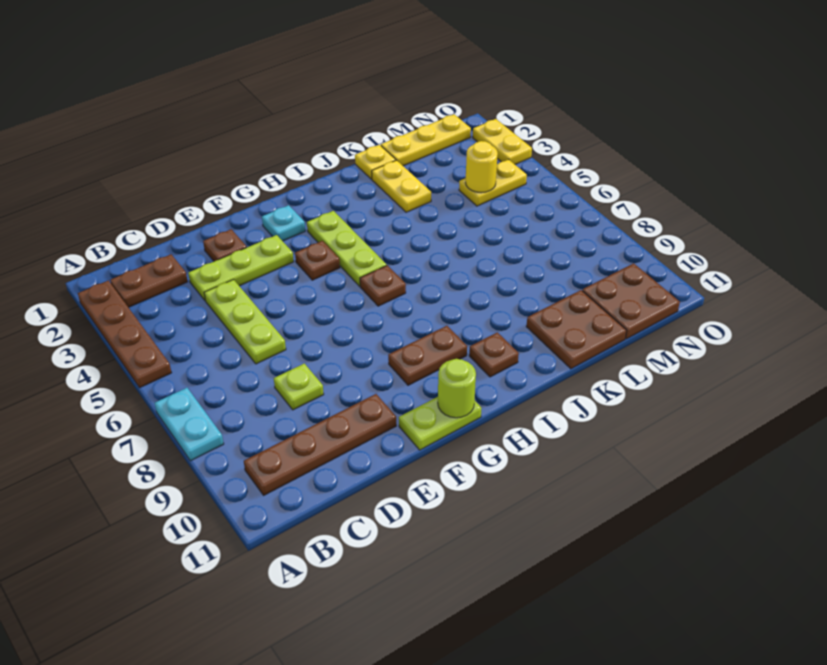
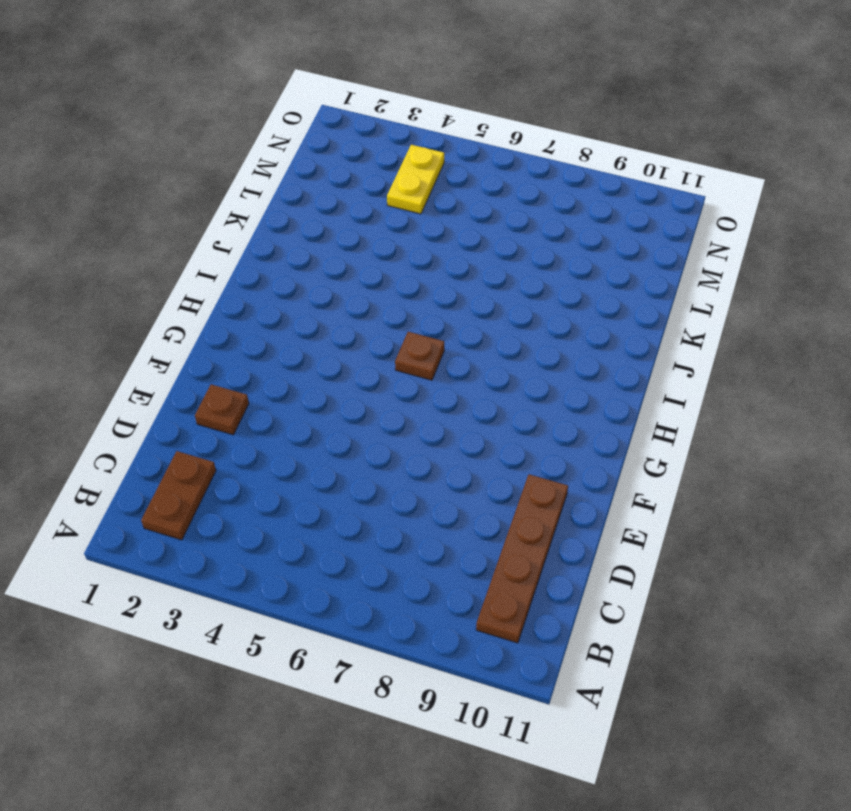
none -> brown plate A2:A5 level 1
none -> cyan plate A7:A8 level 1
none -> lime plate D3:F3 level 1

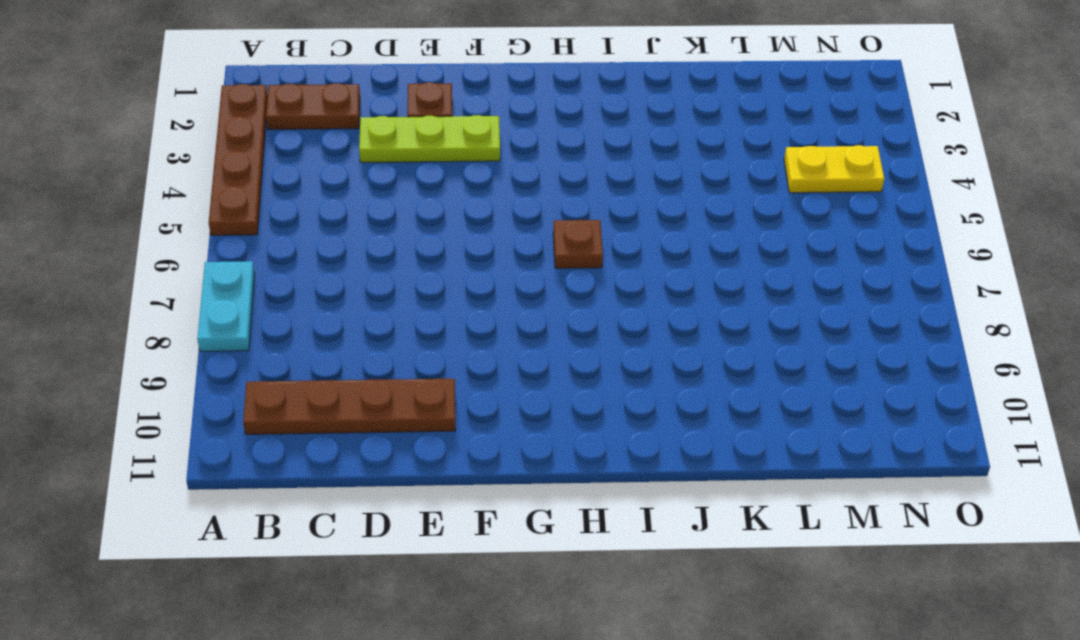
none -> lime plate D4:D6 level 1
none -> lime plate D8 level 1
none -> lime plate F11:G11 level 1

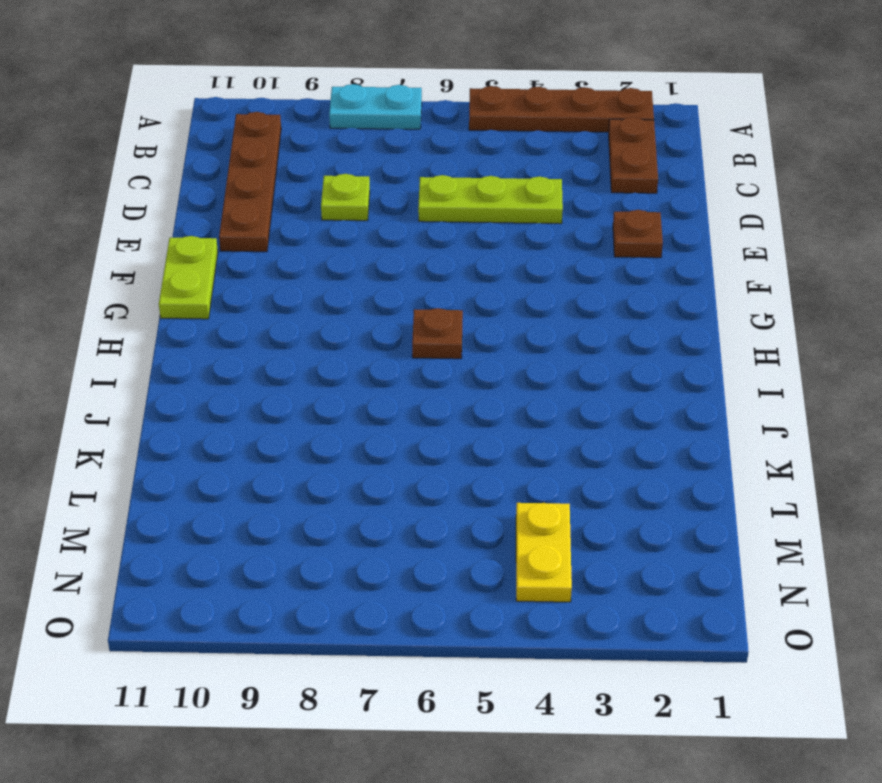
none -> lime plate D3:F3 level 1
none -> cyan plate G2 level 1
none -> brown plate G4 level 1

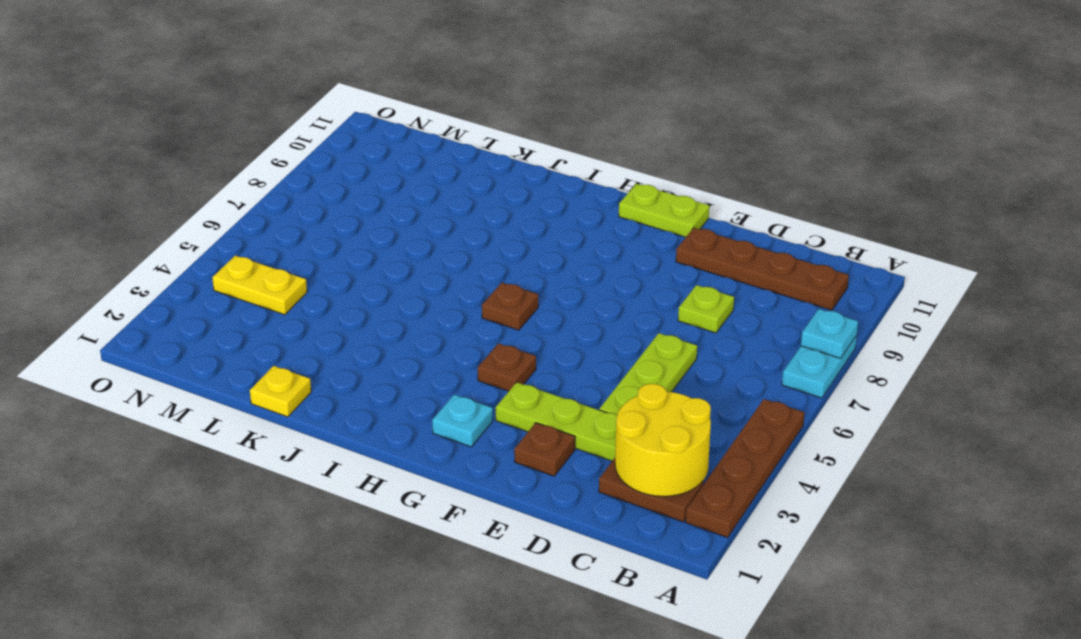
cyan plate A8 level 2 -> none
yellow round brick B2:C3 level 2 -> none
none -> brown plate G9:H9 level 1
none -> lime plate H3:H5 level 1
none -> brown plate I10 level 1

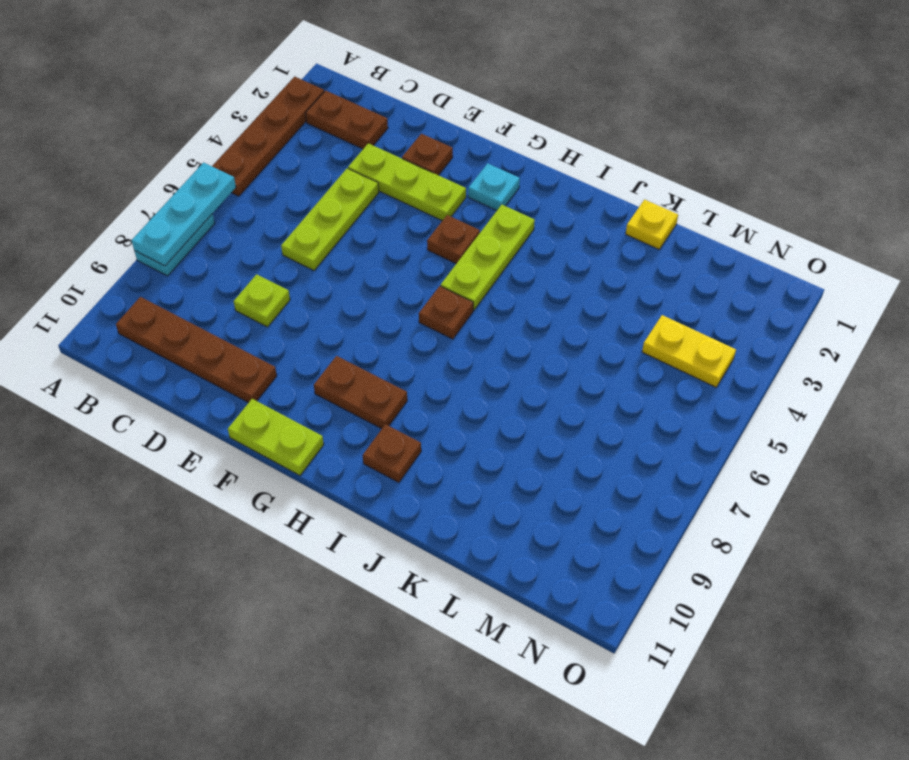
cyan plate A6:A8 level 2 -> none
none -> yellow plate K2:K3 level 1
none -> brown plate K10:L11 level 1
none -> yellow plate L1:N1 level 1

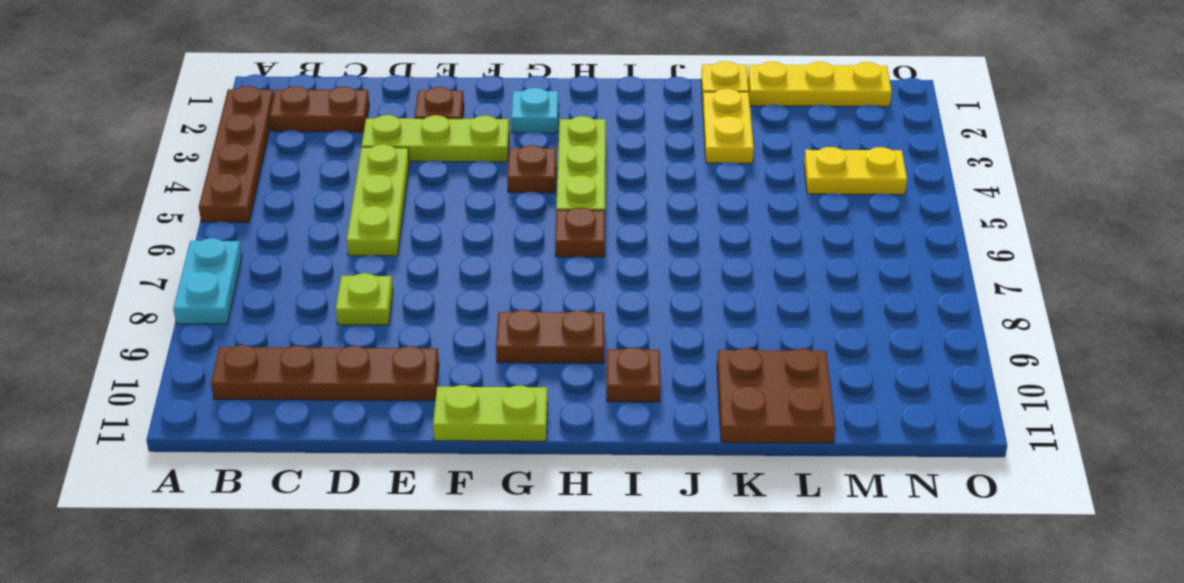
none -> brown plate M10:N11 level 1
none -> yellow plate O2:O3 level 1
none -> lime round brick G11 level 2

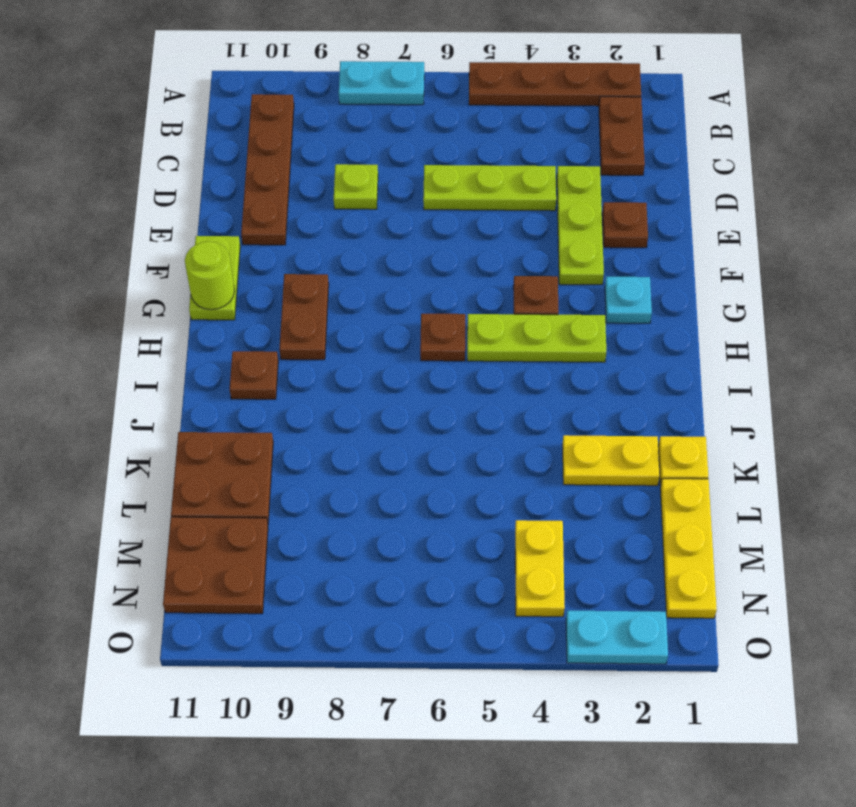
cyan plate O2:O3 level 1 -> yellow plate O2:O3 level 1
none -> yellow round brick M4 level 2

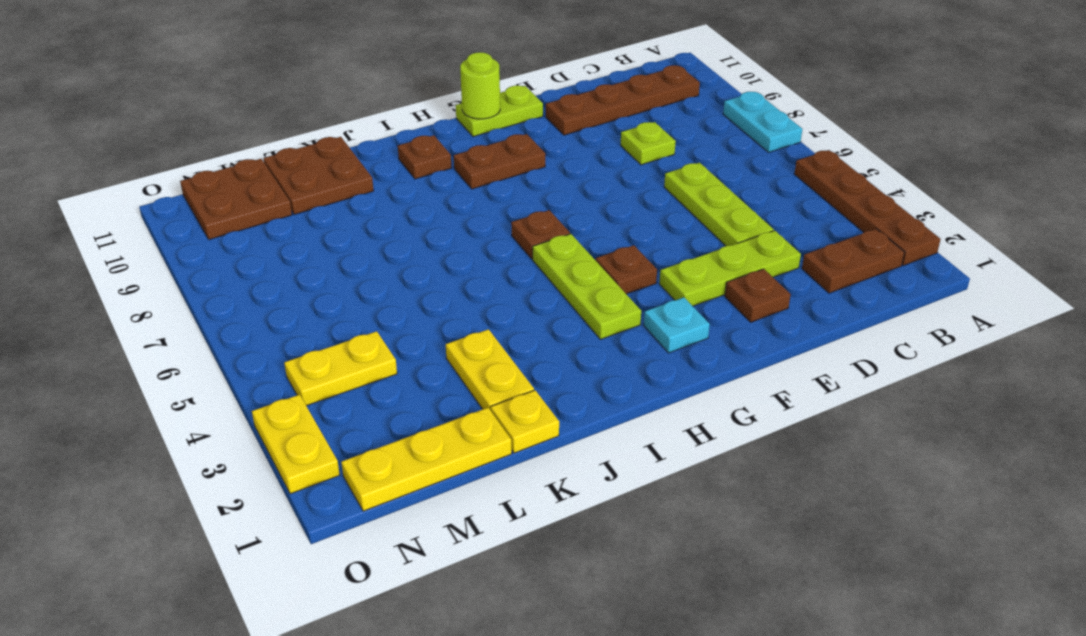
none -> yellow round brick M4 level 2

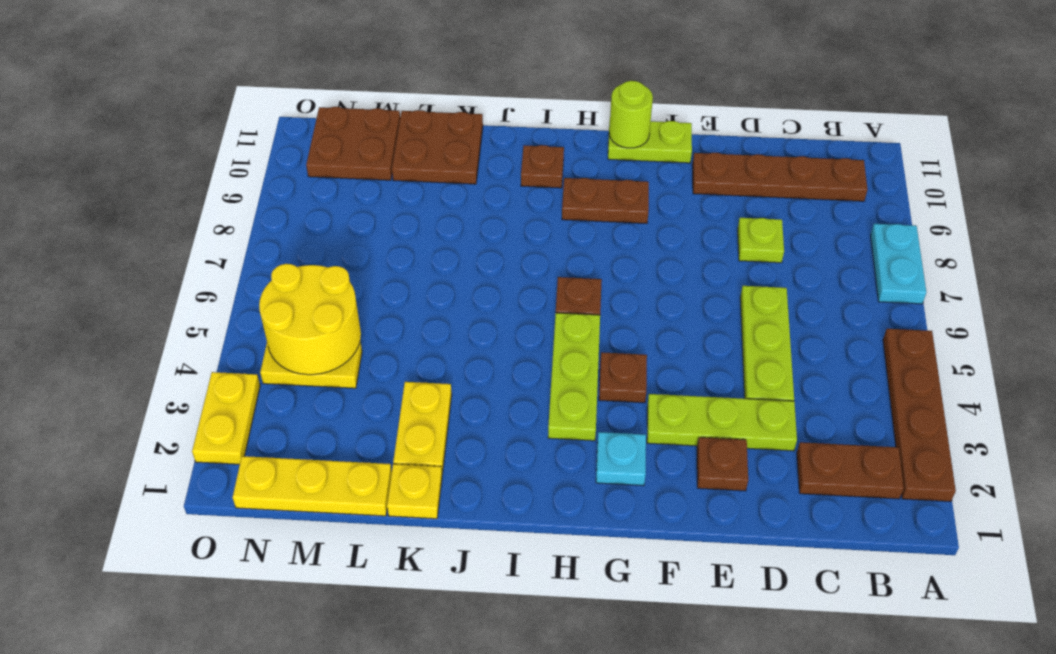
yellow round brick M4:N5 level 2 -> yellow round brick M4 level 2

